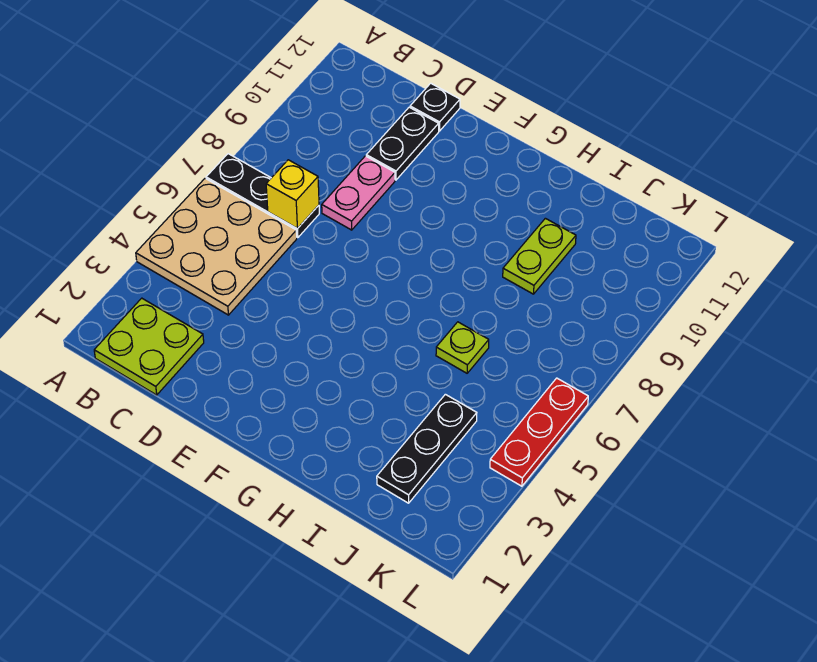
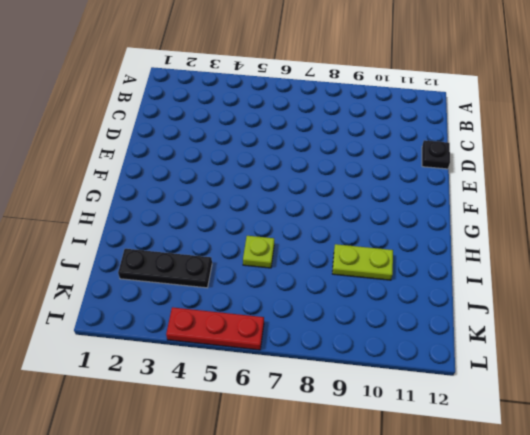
none -> tan plate A4:C6 level 1
none -> black plate A7:C7 level 1

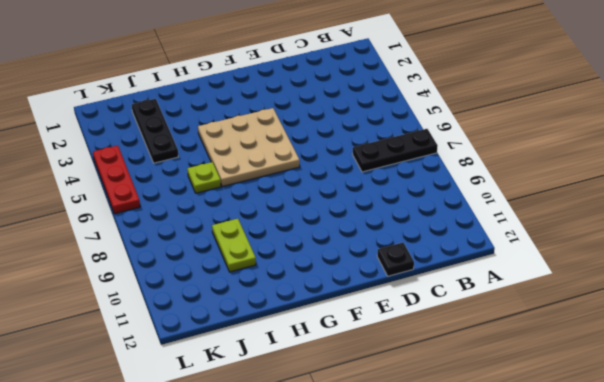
tan plate F4:H6 level 1 -> tan plate A4:C6 level 1
none -> lime plate B1:C2 level 1
none -> pink plate D8:D9 level 1

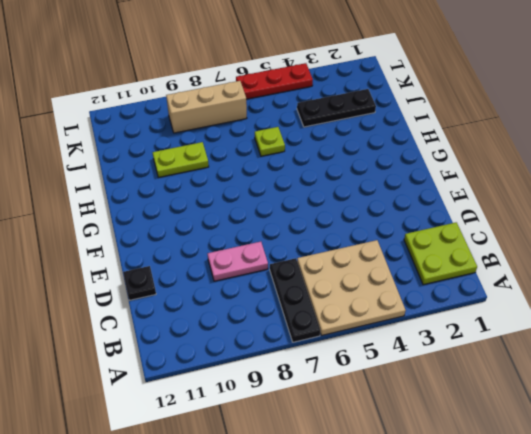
tan brick K7:K9 level 1 -> none
none -> black plate D10:D11 level 1
none -> yellow brick C7 level 2

